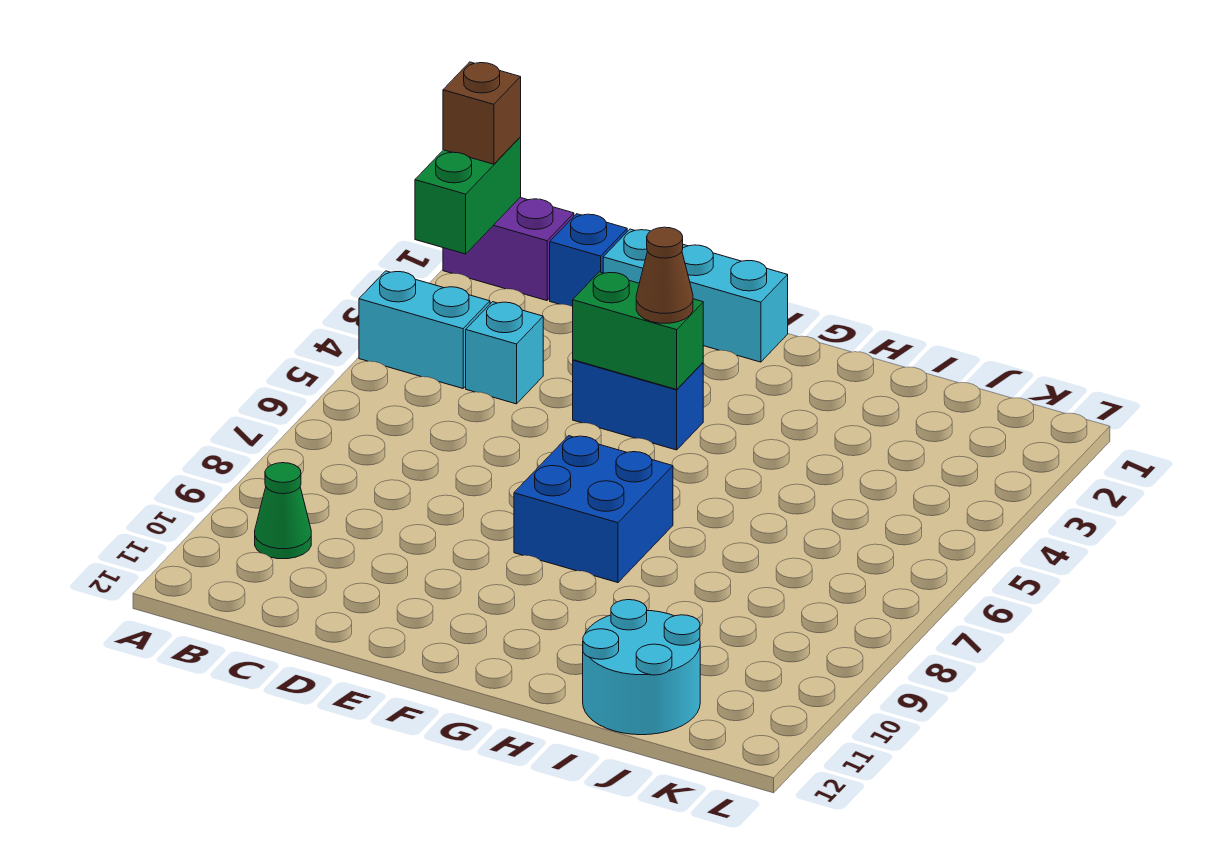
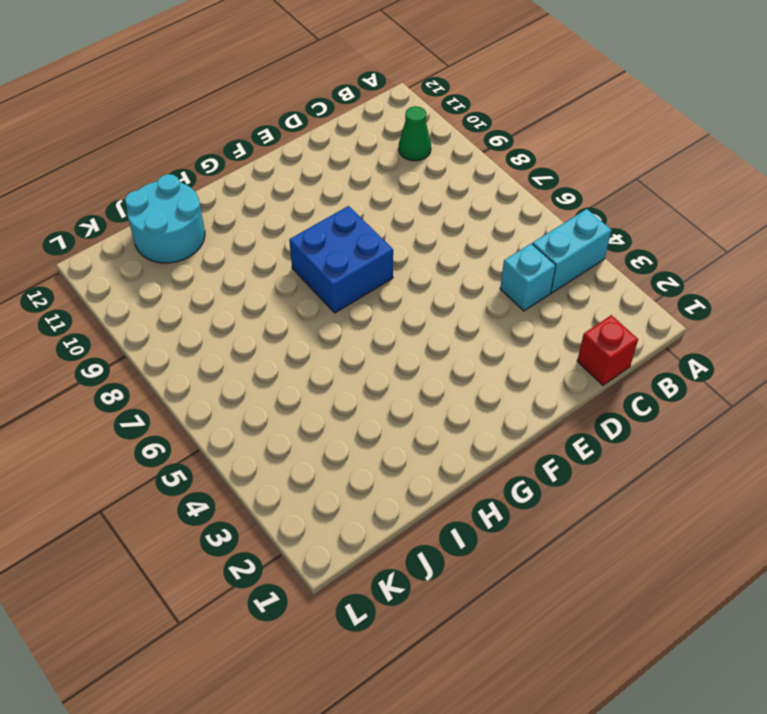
red brick C1 level 1 -> blue brick C1 level 1
none -> purple brick A1:B1 level 1
none -> cyan brick D1:F1 level 1
none -> blue brick E4:F4 level 1

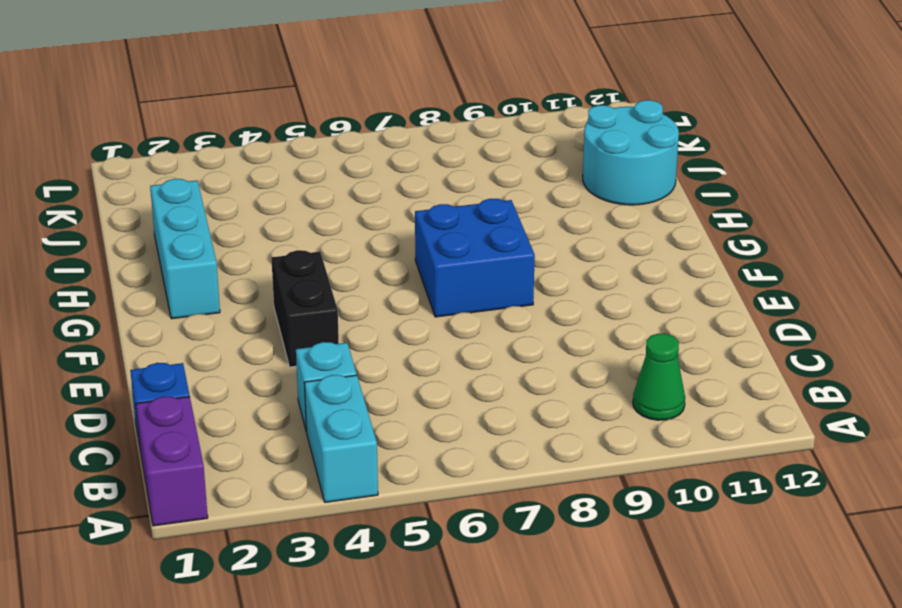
black brick E4:F4 level 1 -> blue brick E4:F4 level 1
cyan brick G2:I2 level 1 -> cyan brick D1:F1 level 1
none -> green brick A1:A2 level 2
none -> green brick E4:F4 level 2
none -> brown brick A1 level 3

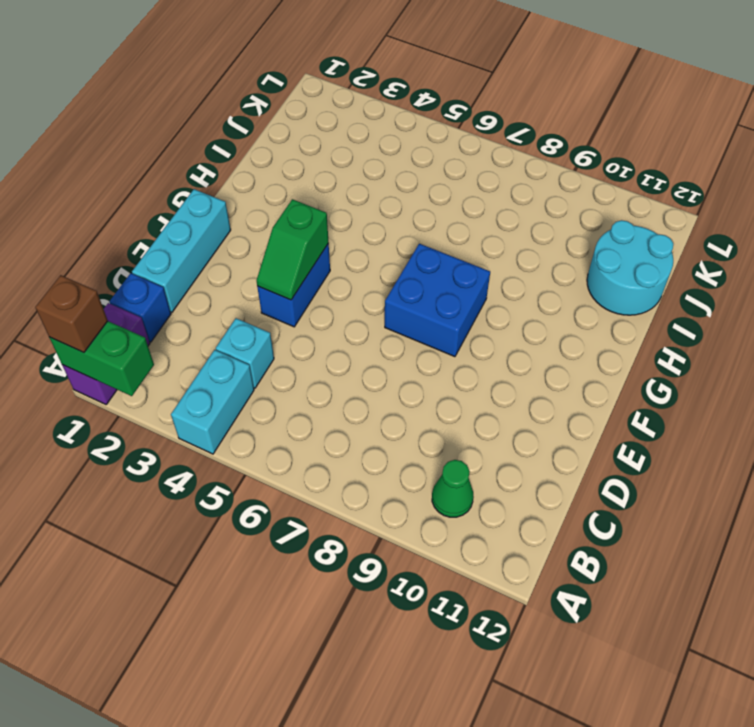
green slope E4:F4 level 2 top F -> green brick E4:F4 level 2
none -> brown cone F4 level 3

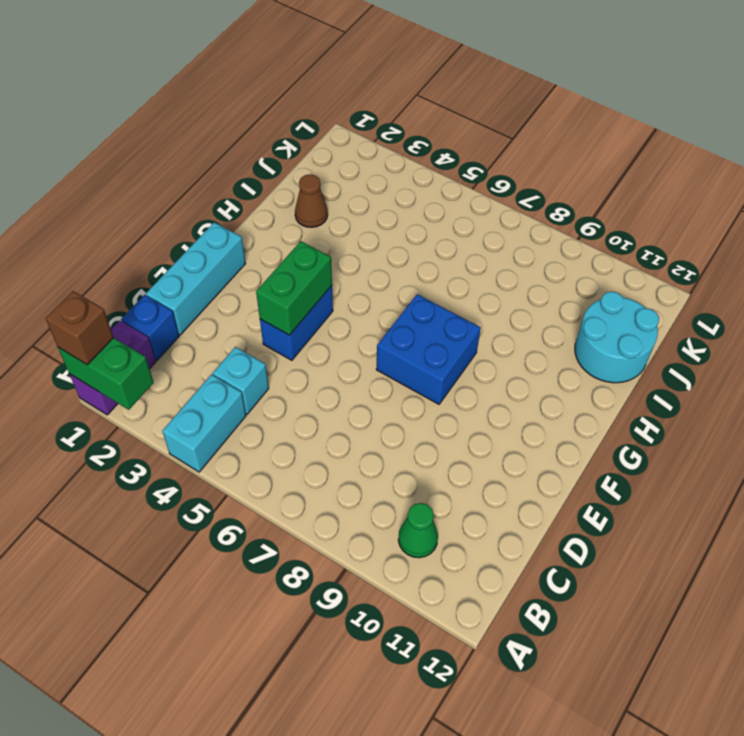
brown cone I2 level 1 -> brown cone F4 level 3

